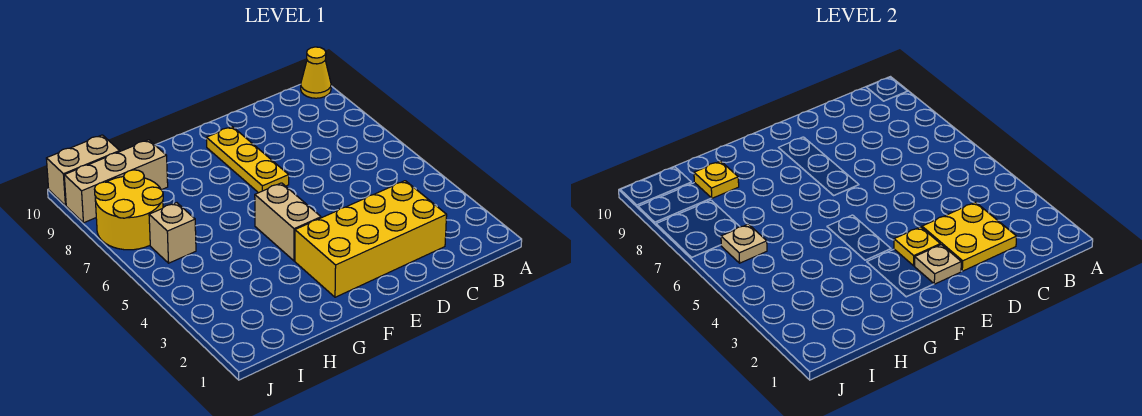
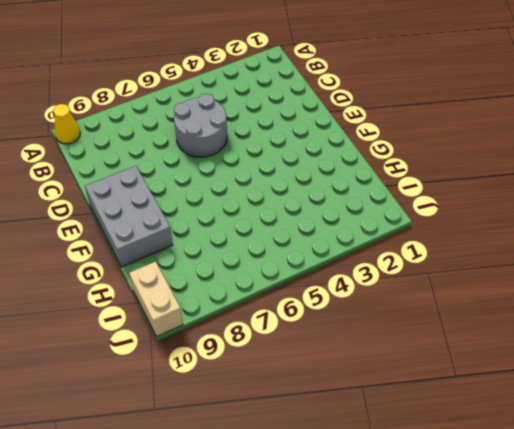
grey round brick C5:D6 level 1 -> none
grey brick E9:G10 level 1 -> yellow plate E7:E9 level 1
none -> yellow brick C2:F3 level 1
none -> tan brick F4:F5 level 1
none -> tan brick H9:J9 level 1

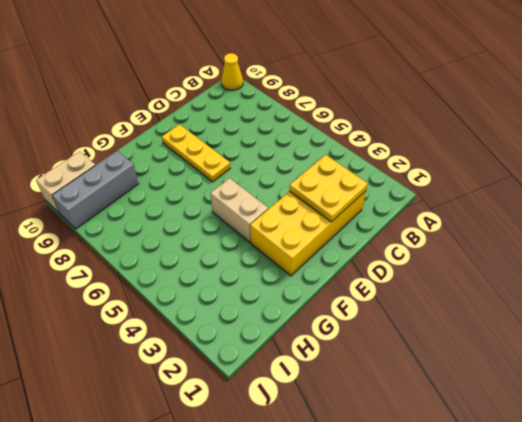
grey brick H9:J9 level 1 -> tan brick H9:J9 level 1
none -> tan brick I6 level 1
none -> yellow round brick I7:J8 level 1
none -> tan plate E2 level 2

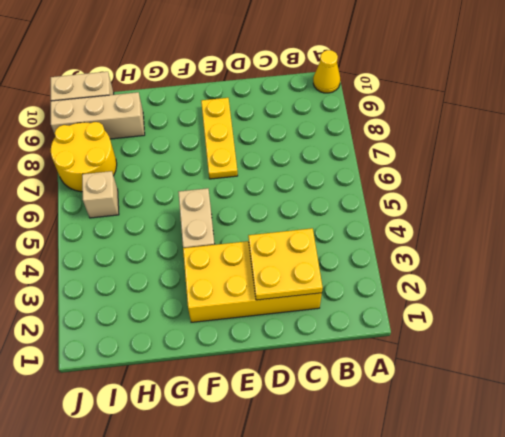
none -> tan plate E2 level 2
none -> yellow plate E3 level 2
none -> yellow plate H9 level 2

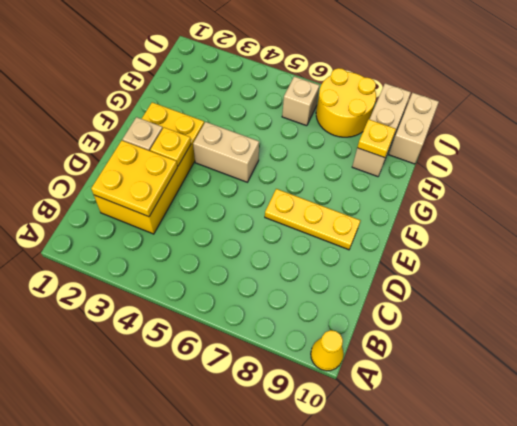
none -> tan plate I6 level 2

